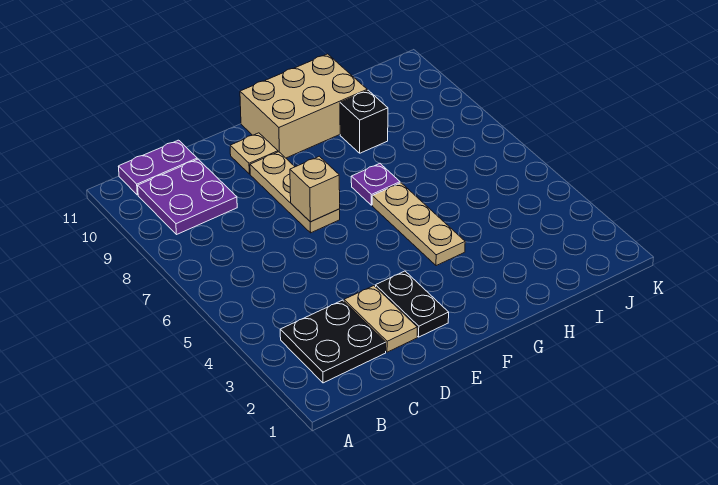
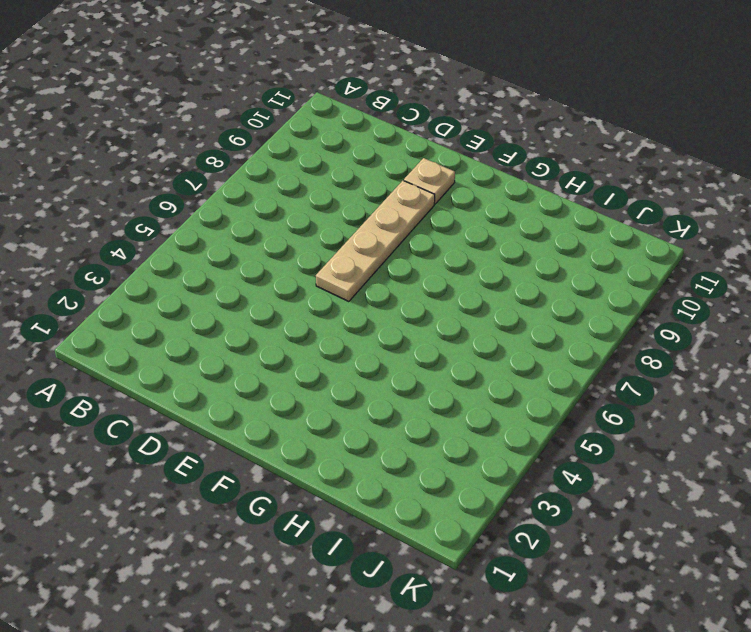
tan plate E6:E9 level 1 -> tan plate E7:E9 level 1
none -> black plate B2:C3 level 1
none -> purple plate B9:C10 level 1
none -> purple plate B11:C11 level 1

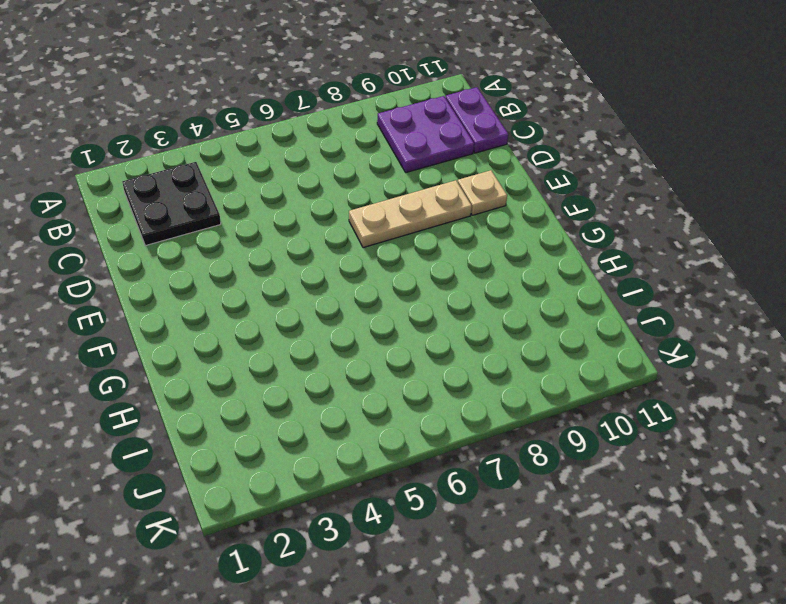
none -> tan plate D2:D3 level 1
none -> black plate E2:E3 level 1
none -> tan brick F10:H11 level 1

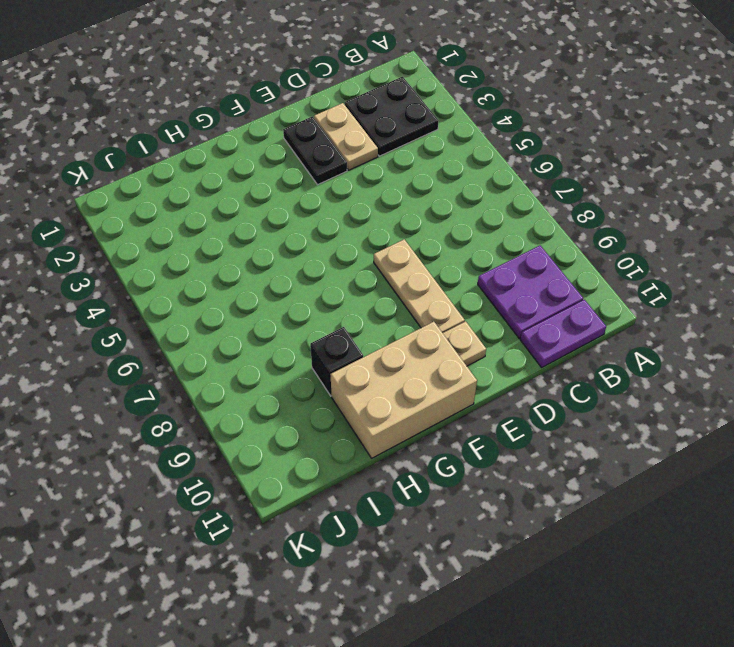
none -> tan plate G4:G6 level 1
none -> purple plate G7 level 1
none -> tan brick E7 level 2

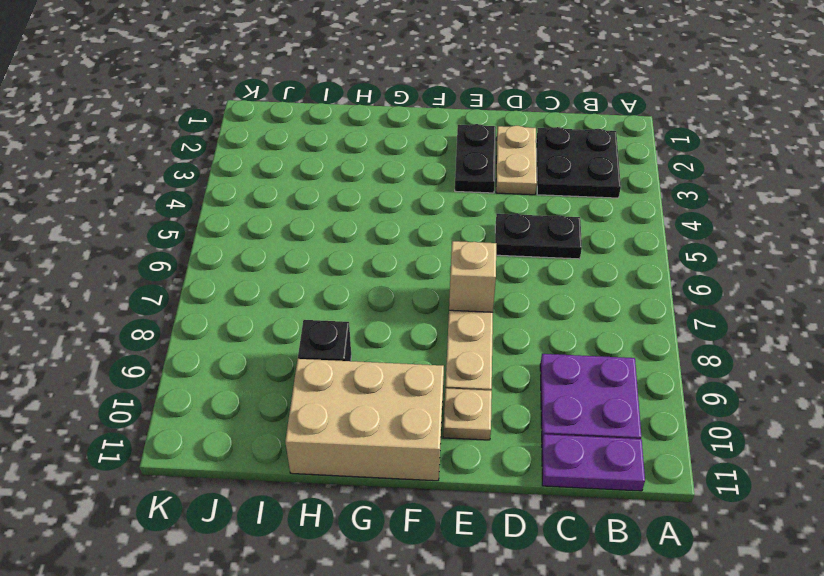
black plate C5:D5 level 1 -> none
none -> tan plate G4:G6 level 1
none -> purple plate G7 level 1

